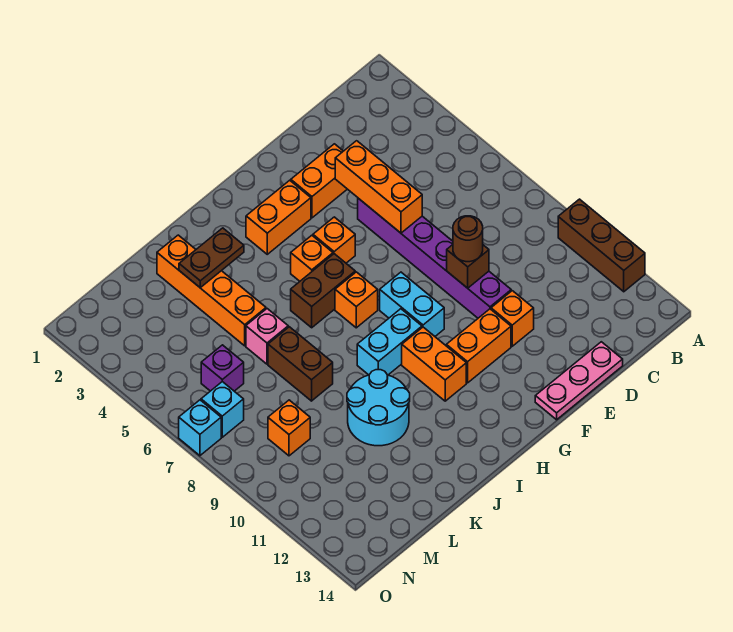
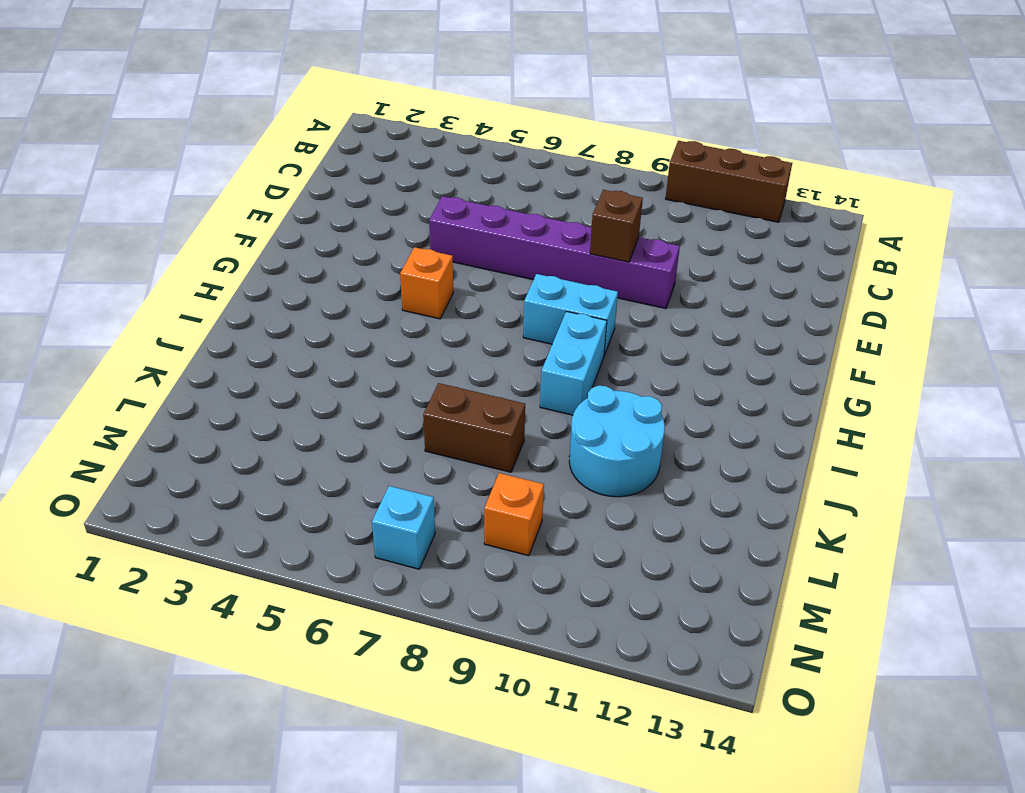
none -> pink plate D14:F14 level 1
none -> orange brick E3:F3 level 1
none -> orange brick E11 level 1

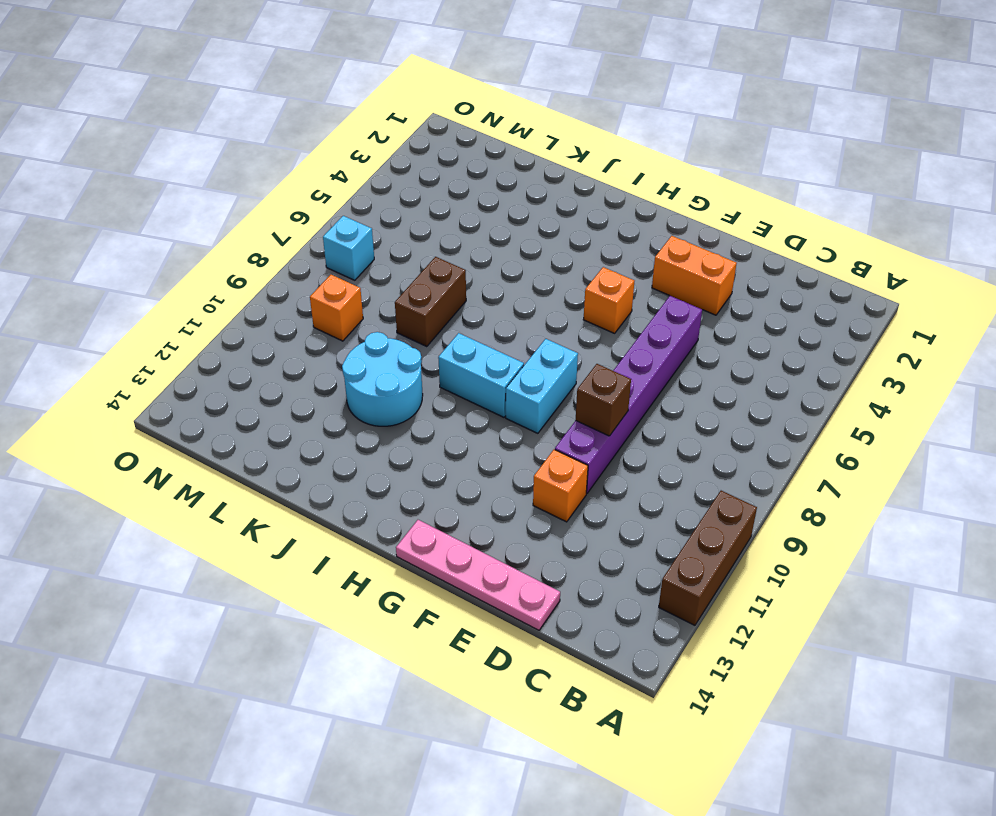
pink plate D14:G14 level 1 -> pink plate D14:F14 level 1
none -> orange brick F11:G11 level 1
none -> orange brick G3:H3 level 1
none -> orange brick H5 level 1

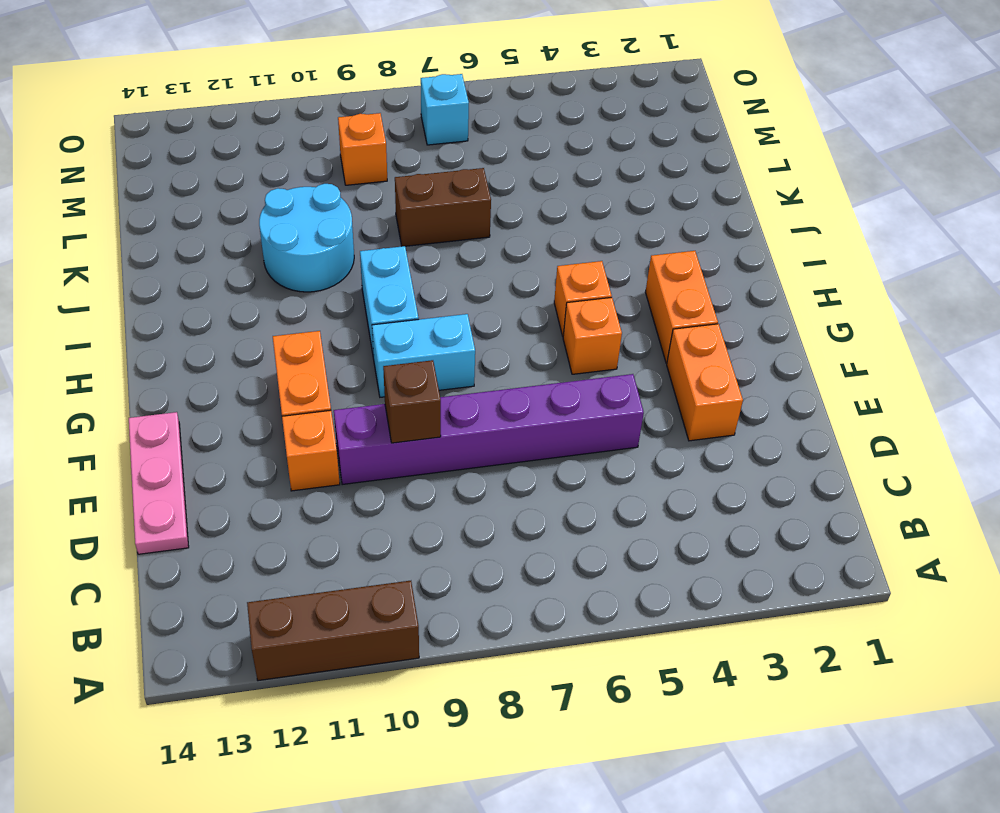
none -> brown brick H6:I6 level 1
none -> orange brick H7 level 1
none -> orange brick H10:H11 level 1

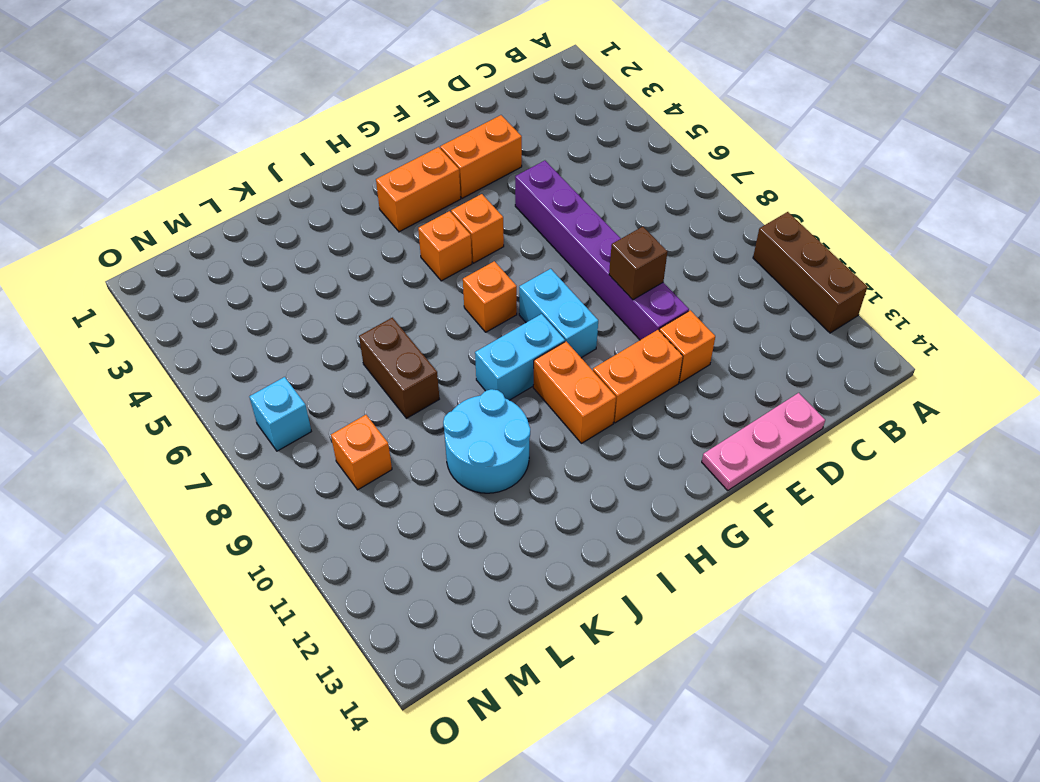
none -> brown brick H6:I6 level 1
none -> orange brick K2:K5 level 1
none -> pink brick K6 level 1

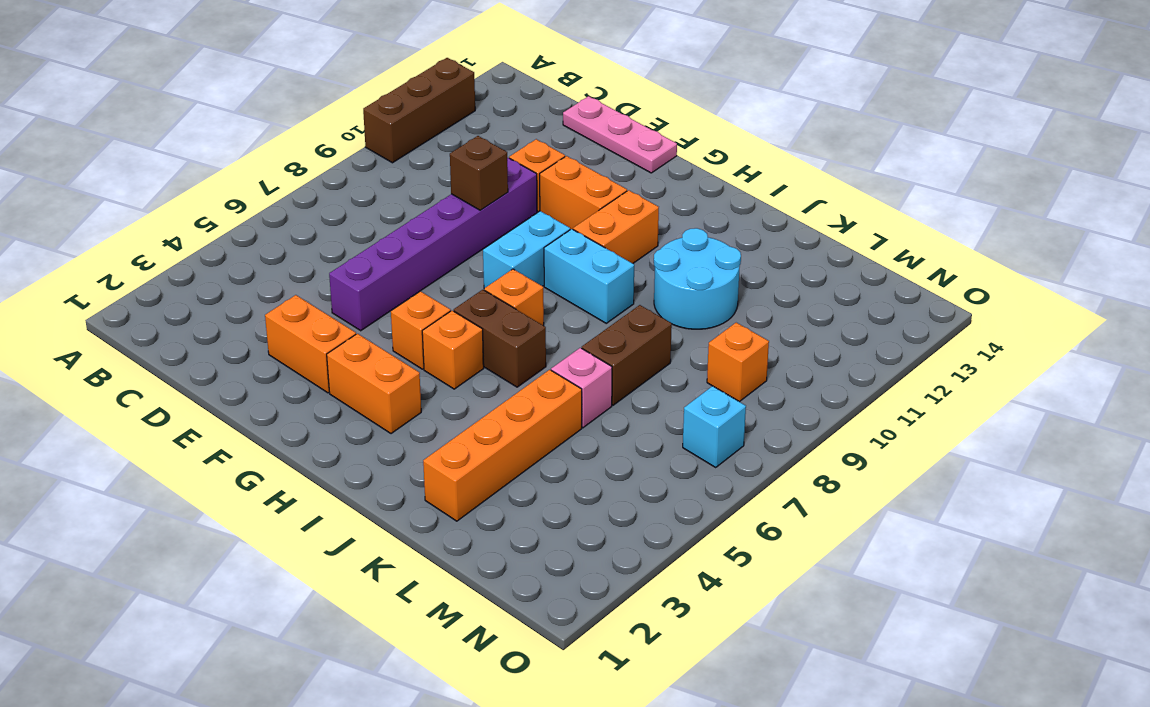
none -> purple brick M6 level 1
none -> cyan brick O7 level 1
none -> orange brick E4:E6 level 2

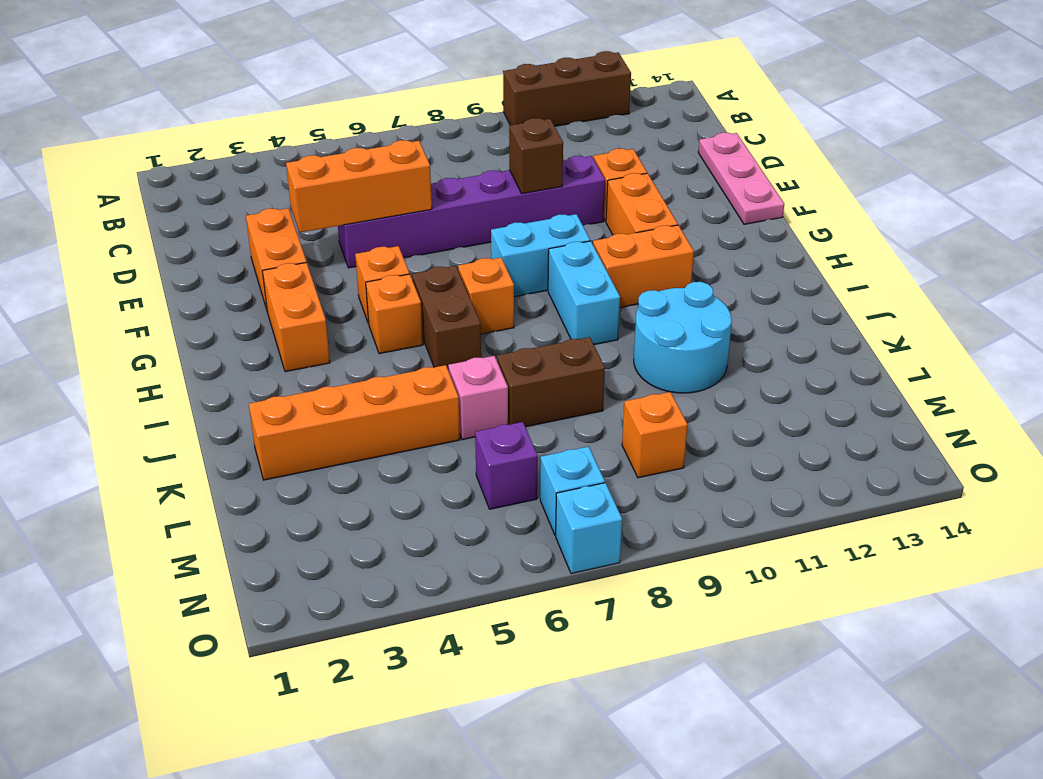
none -> brown plate J3:K3 level 2
none -> brown round brick E9 level 3

